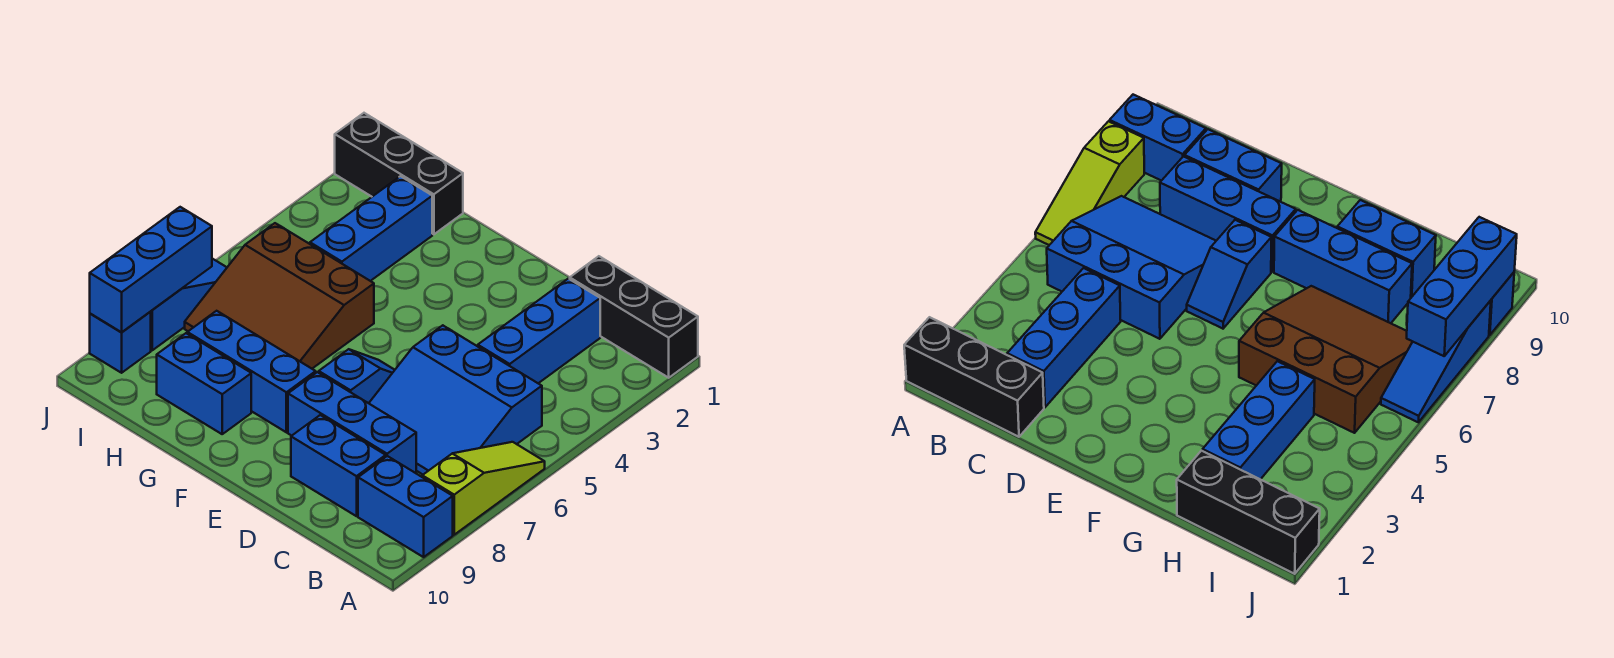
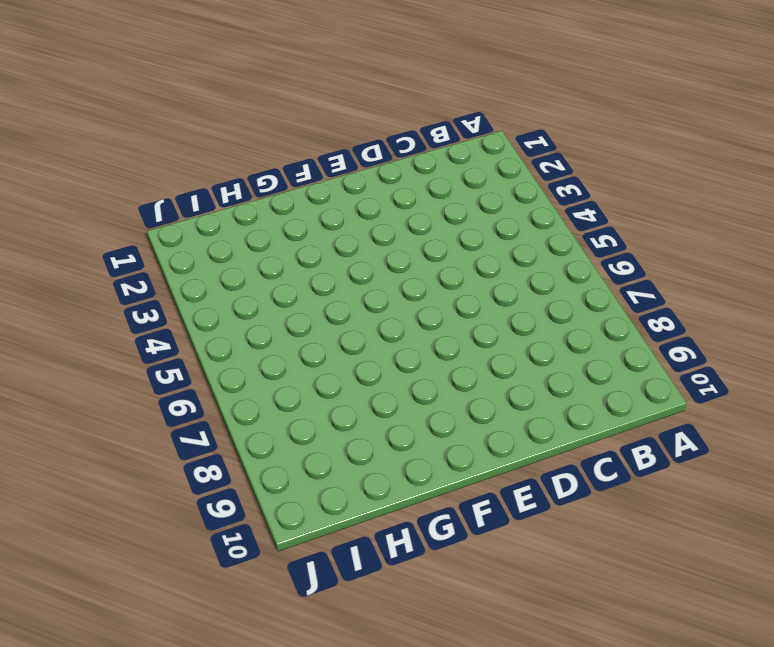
none -> black brick A1:C1 level 1
none -> lime slope A6:A8 level 1 top 8
none -> blue brick A9:B9 level 1

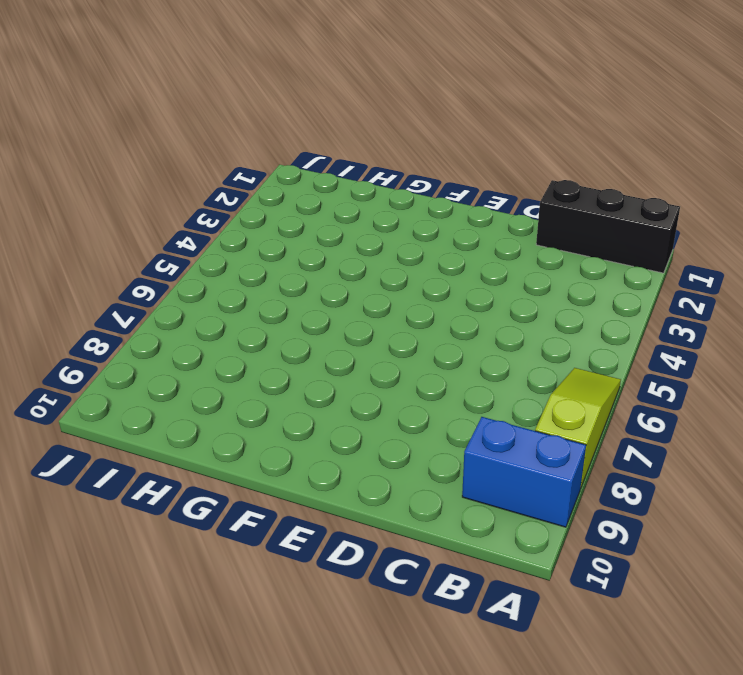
none -> blue slope B5:D7 level 1 top 5
none -> blue brick C2:C4 level 1
none -> blue brick C8:E8 level 1

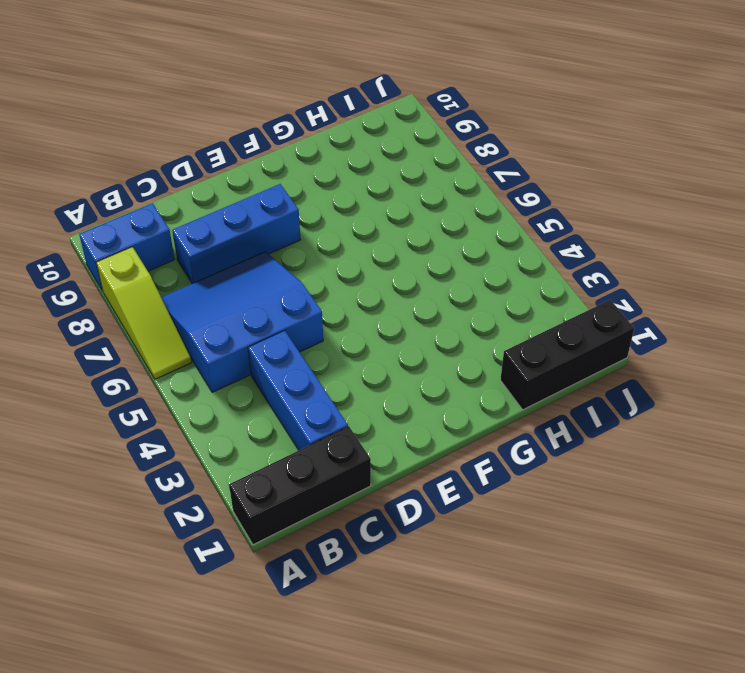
none -> blue brick C9:D9 level 1
none -> blue slope E6:E7 level 1 top 7
none -> blue brick F8:H8 level 1

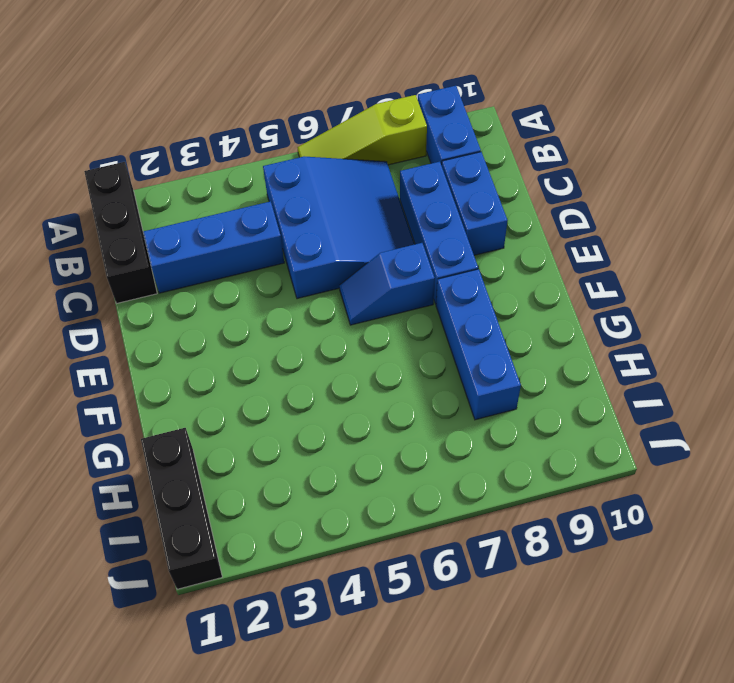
none -> brown slope G5:I7 level 1 top 5
none -> blue brick G9:H9 level 1
none -> blue brick H2:H4 level 1

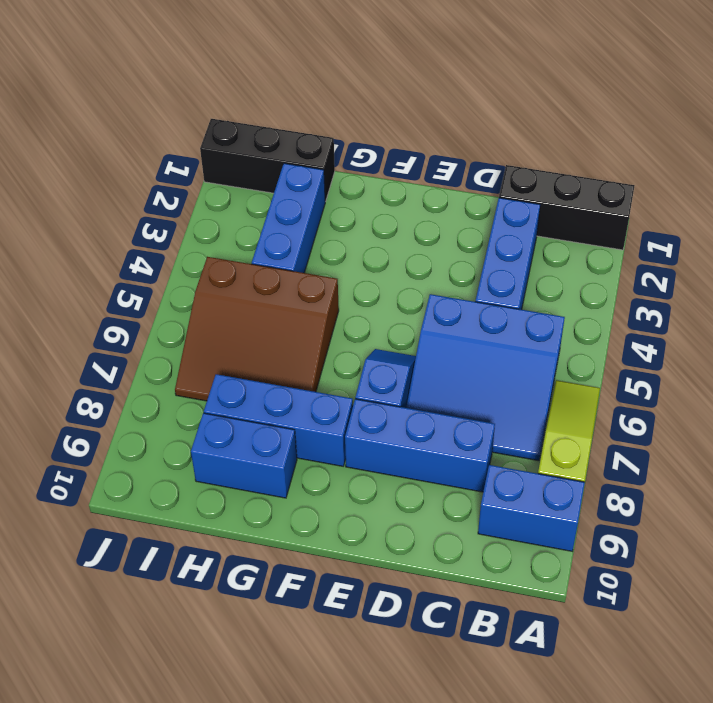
none -> blue brick C9:D9 level 1
none -> blue slope J6:J8 level 1 top 8
none -> blue brick J9 level 1

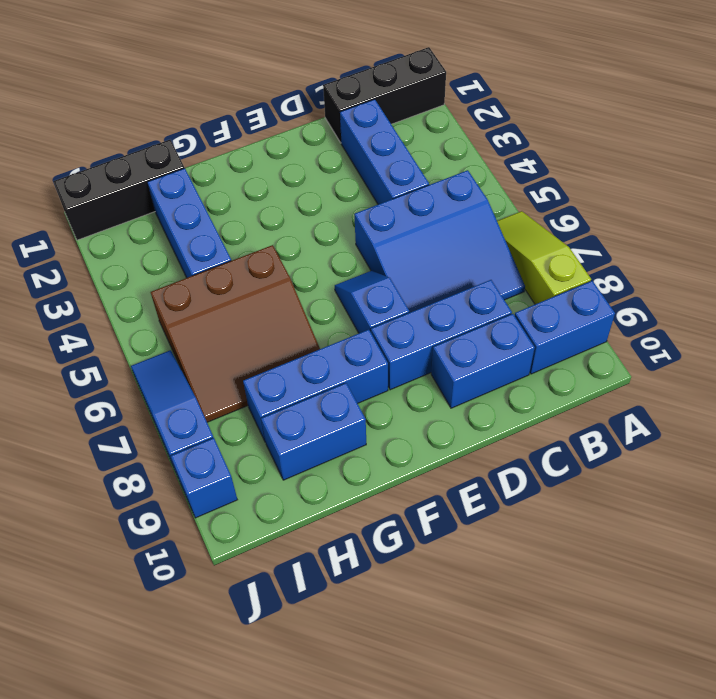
none -> blue brick J7:J9 level 2

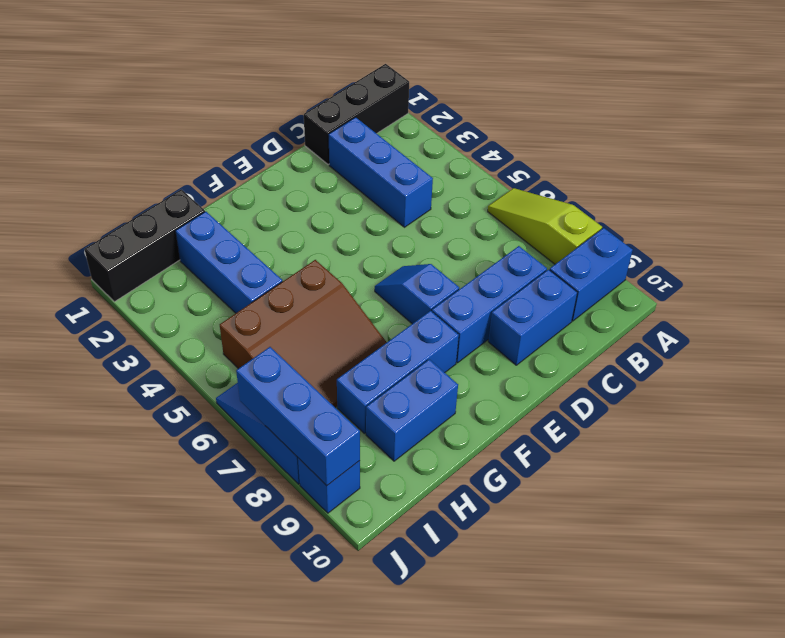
none -> blue slope B5:D7 level 1 top 5

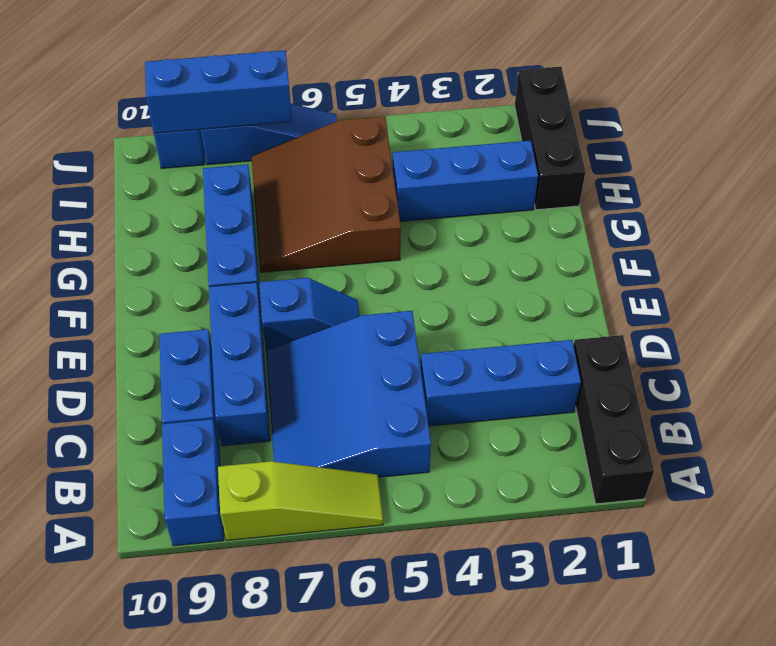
none -> blue brick G9:H9 level 1

